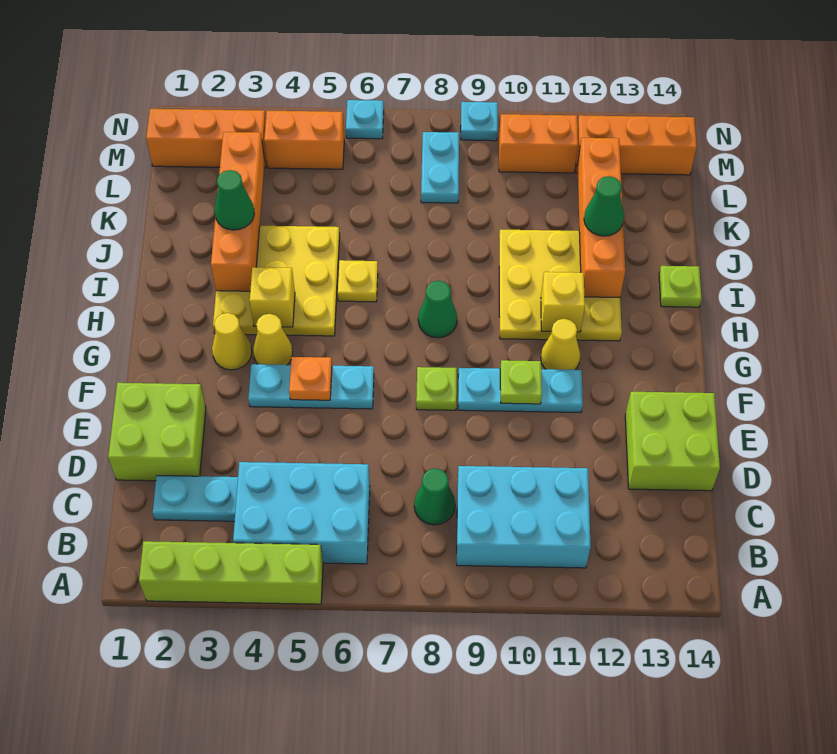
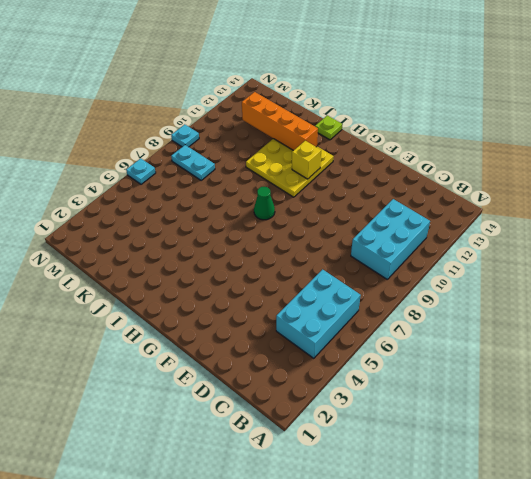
none -> lime brick A2:A5 level 1
none -> cyan plate C2:C3 level 1
none -> green cone C8 level 1
none -> lime brick D1:E2 level 1

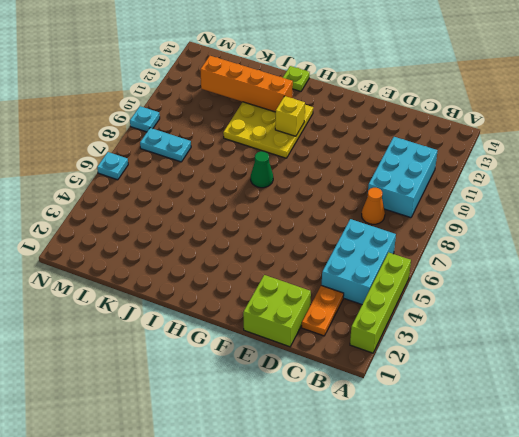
orange plate C2:C3 level 1 -> cyan plate C2:C3 level 1
orange cone C8 level 1 -> green cone C8 level 1
none -> lime brick D13:E14 level 1
none -> cyan plate F4:F6 level 1
none -> lime plate F8 level 1
none -> cyan plate F9:F11 level 1

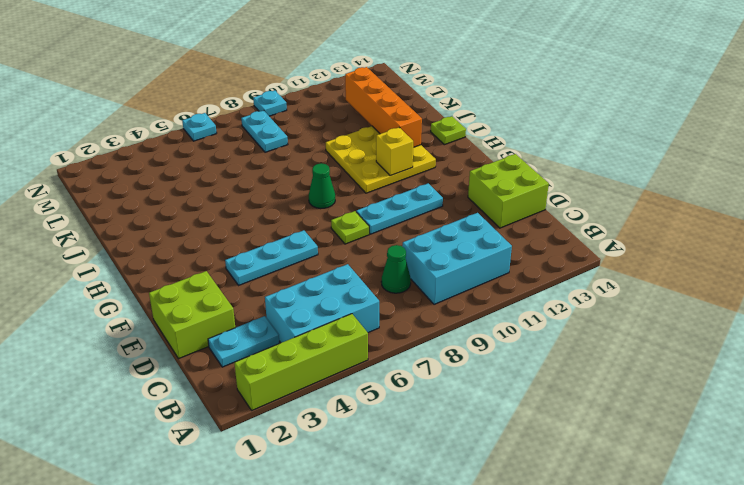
none -> yellow cone G3 level 1
none -> yellow cone G4 level 1
none -> yellow cone G11 level 1
none -> yellow plate H3:J5 level 1

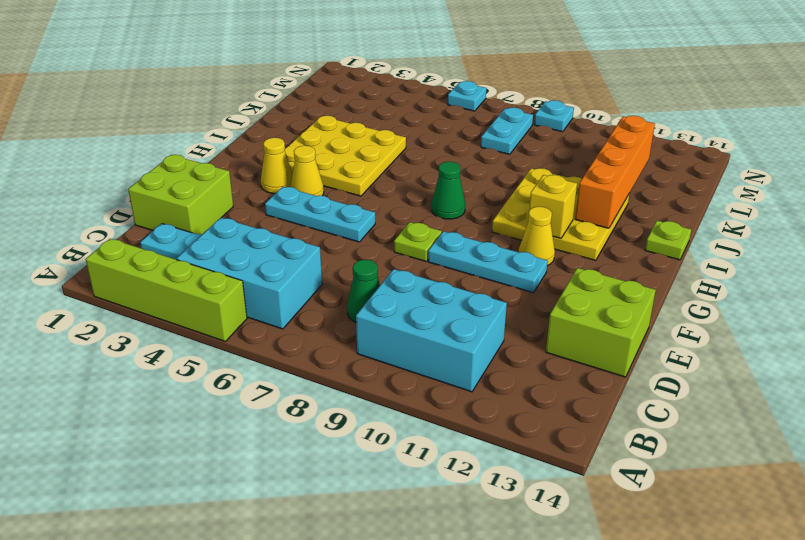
none -> yellow plate I6 level 1
none -> orange brick M1:M3 level 1
none -> orange brick M4:M5 level 1
none -> orange brick M10:M11 level 1

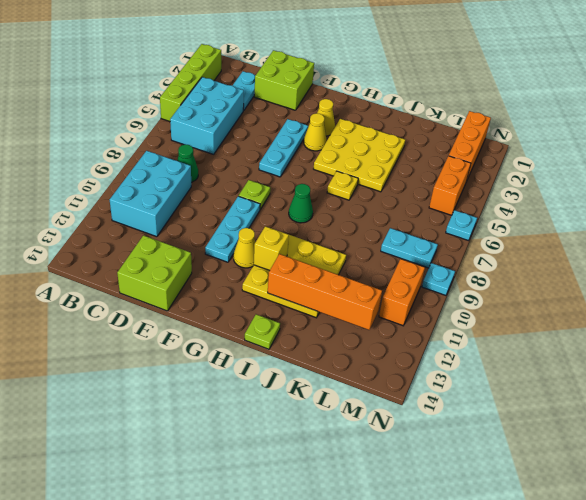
none -> orange brick M12:M14 level 1
none -> orange plate F5 level 2
none -> lime plate F10 level 2
none -> yellow brick H4 level 2

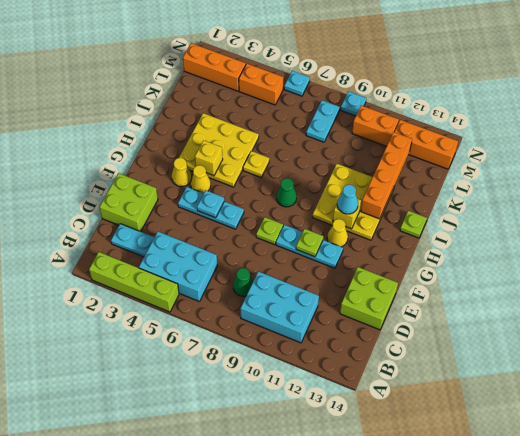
cyan plate F5 level 2 -> orange plate F5 level 2
cyan cone H11 level 3 -> none
none -> orange brick I3:L3 level 2
none -> green cone J3 level 3
none -> green cone J12 level 3

